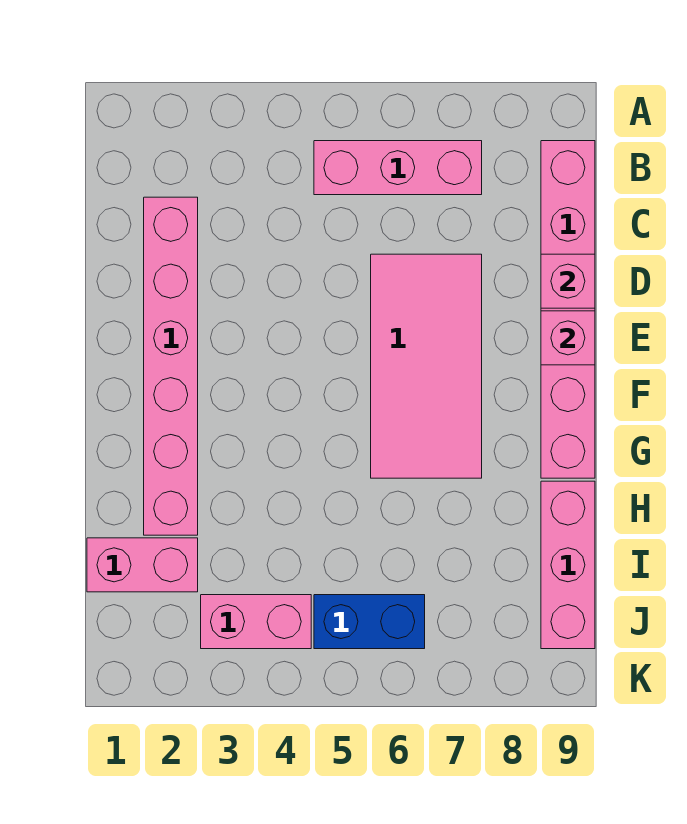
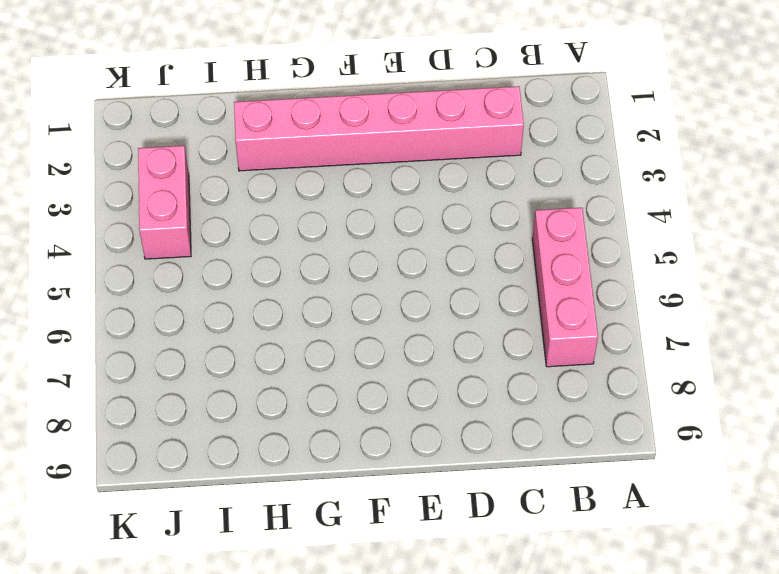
none -> pink brick B9:G9 level 1
none -> pink tile D6:G7 level 1

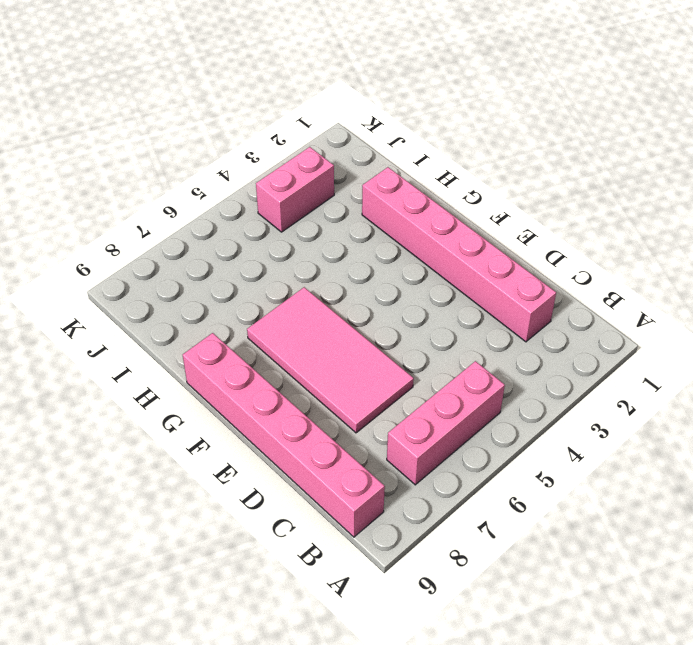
none -> pink brick H9:J9 level 1
none -> pink brick I1:I2 level 1

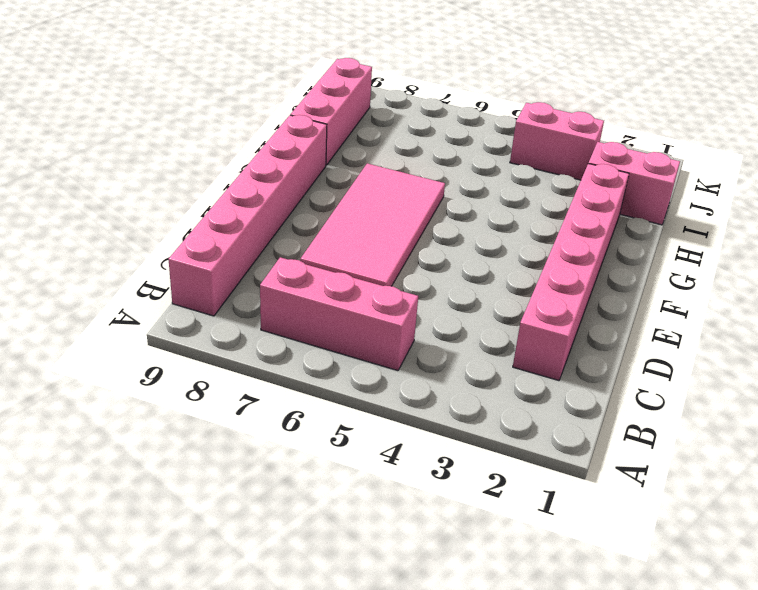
none -> blue brick J5:J6 level 1
none -> pink brick D9 level 2

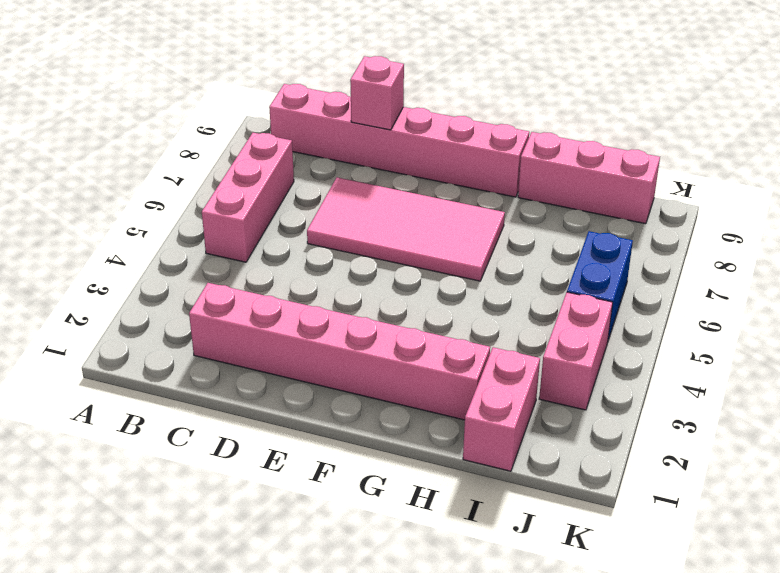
none -> pink brick E9 level 2

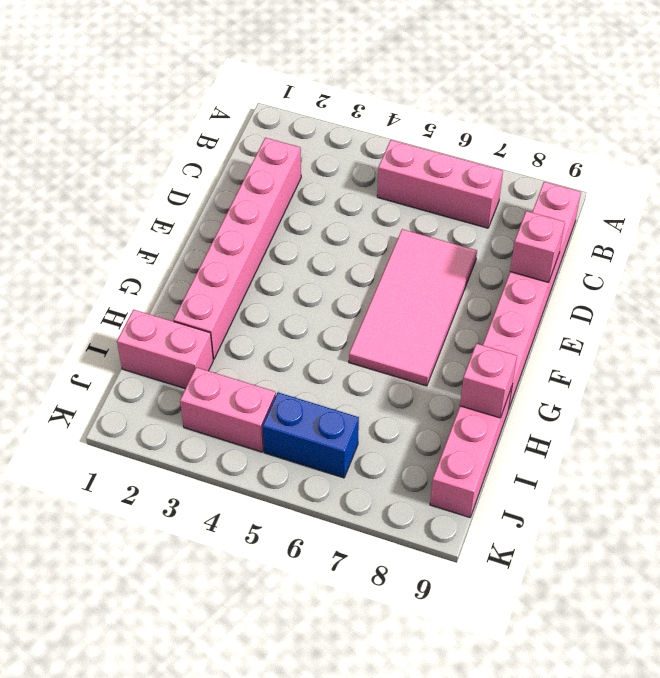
pink brick H9 level 2 -> pink brick E9 level 2

